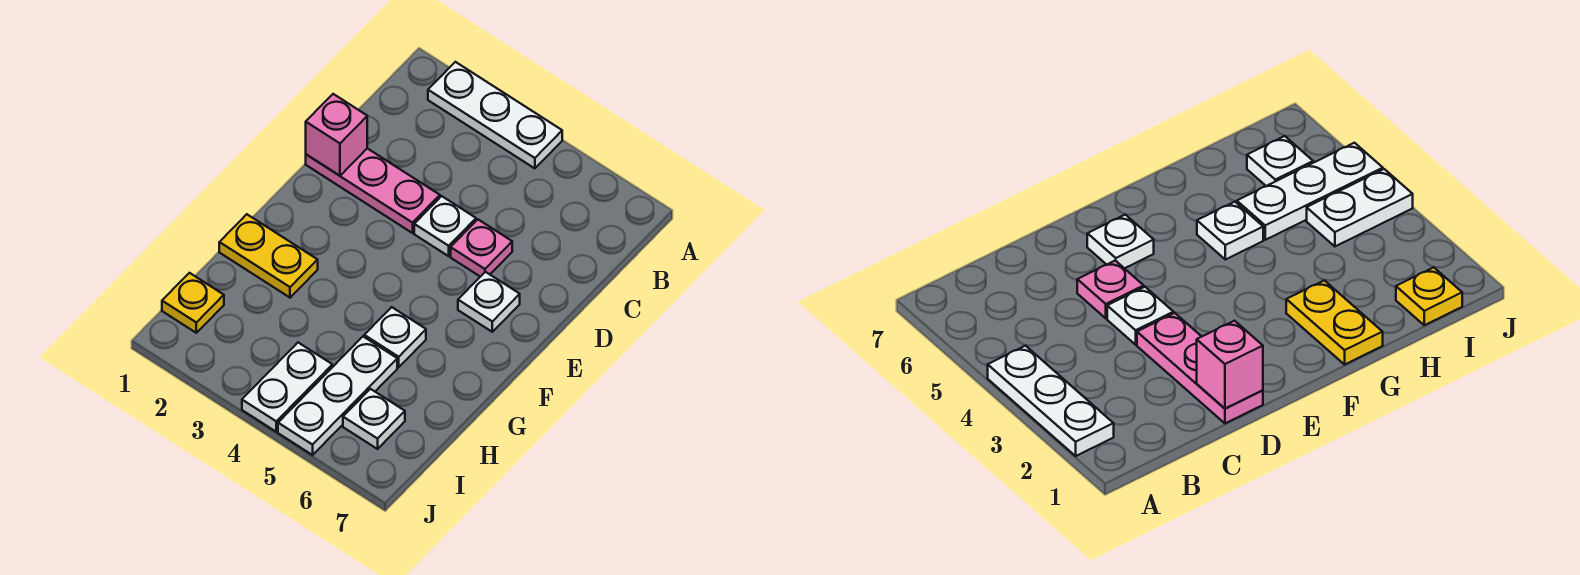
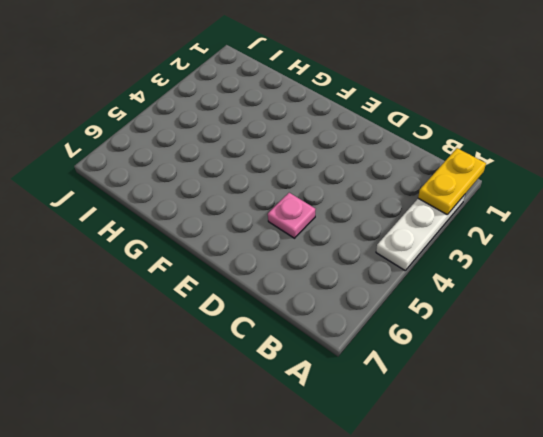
yellow plate A1:A2 level 2 -> yellow plate G1:G2 level 1
none -> pink plate D1:D3 level 1
none -> white plate D4 level 1
none -> white plate E6 level 1

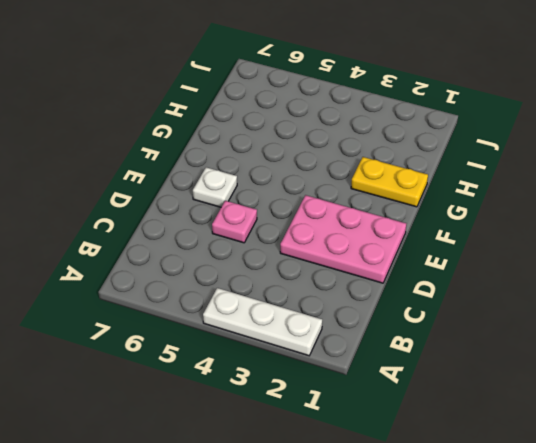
pink plate D1:E3 level 1 -> pink plate D1:D3 level 1
none -> white plate D4 level 1
none -> white plate G5 level 1
none -> white plate H5:J5 level 1

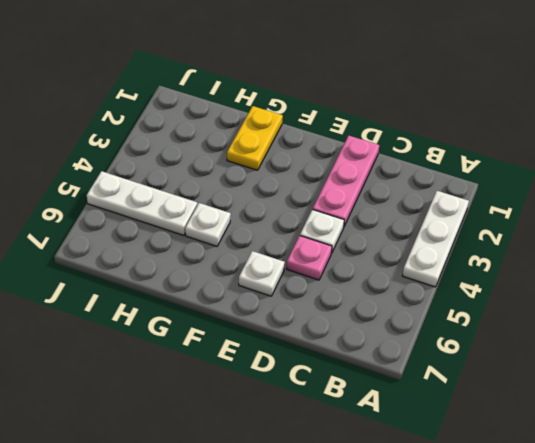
none -> yellow plate I1 level 1
none -> white plate I4:J4 level 1
none -> white plate I6 level 1

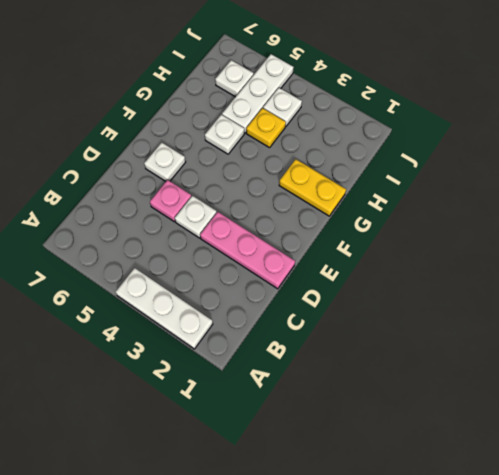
yellow plate H4 level 1 -> yellow plate I1 level 1
white plate I4 level 1 -> white plate I4:J4 level 1
none -> pink brick D1 level 2

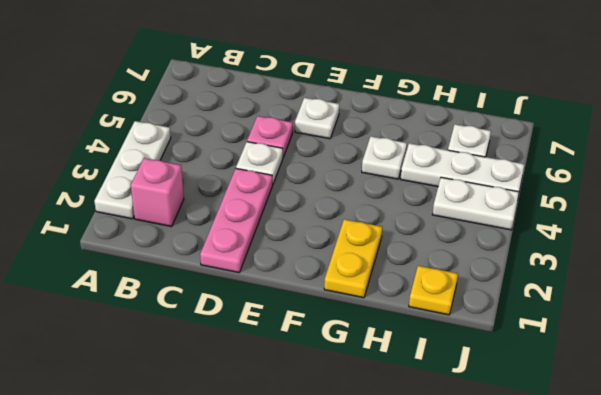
pink brick B2 level 1 -> pink brick D1 level 2

